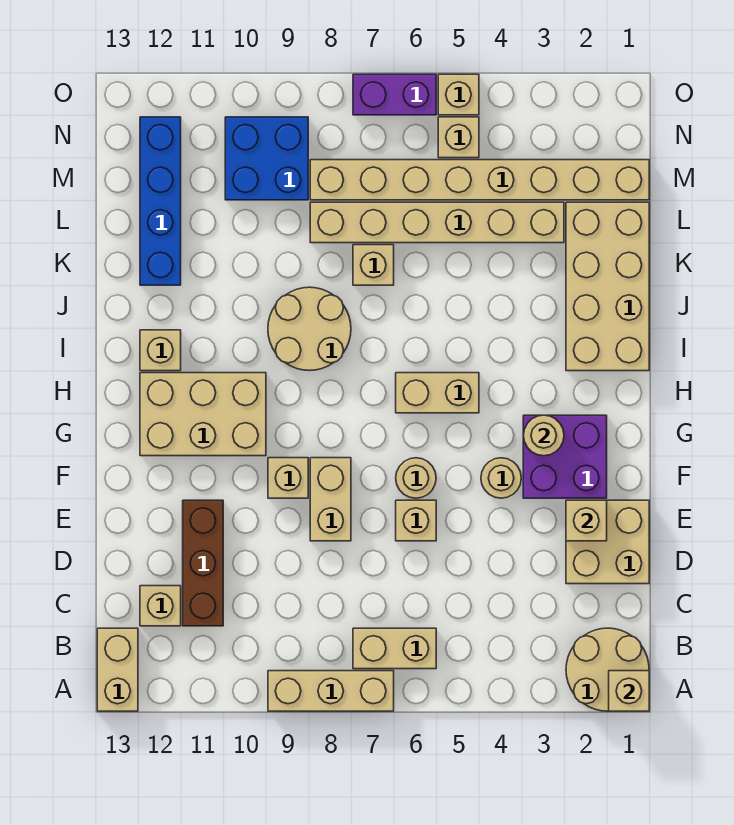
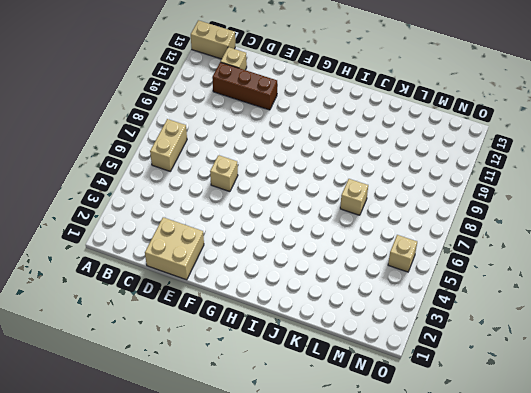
none -> tan round brick A1:B2 level 1
none -> tan brick A7:A9 level 1
none -> tan brick E8:F8 level 1

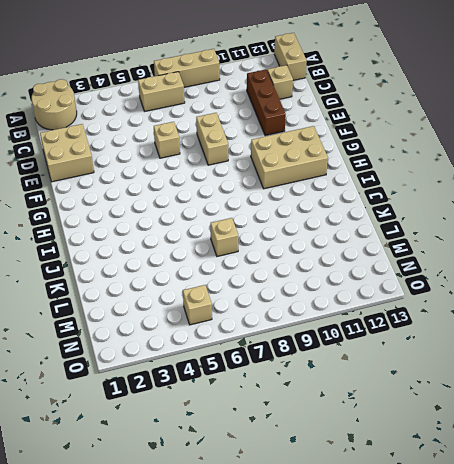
none -> purple brick F2:G3 level 1
none -> tan round brick F4 level 1
none -> tan round brick F6 level 1

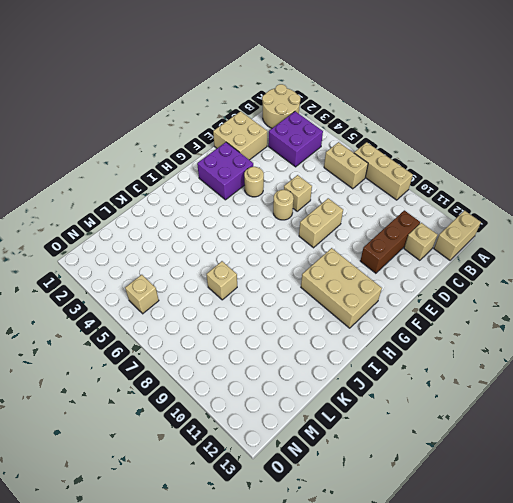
purple brick B3:C4 level 1 -> none
none -> tan brick F9 level 1
none -> tan brick H5:H6 level 1
none -> tan brick I1:L2 level 1

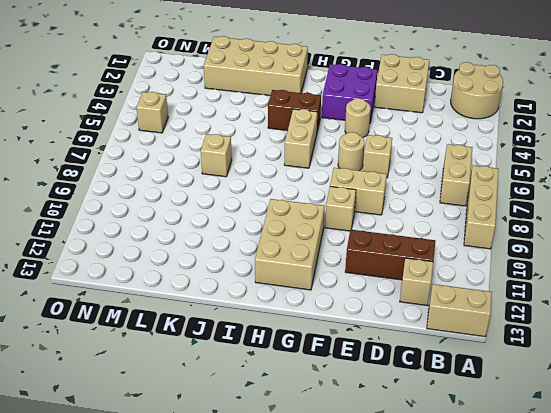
brown brick H4:I4 level 1 -> none
none -> tan round brick I8:J9 level 1
none -> tan brick I12 level 1
none -> blue brick K12:N12 level 1

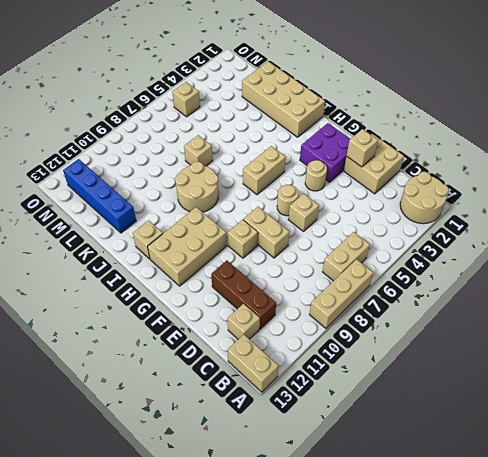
none -> tan brick L3:L8 level 1
none -> tan brick M1:M8 level 1
none -> blue brick M9:N10 level 1

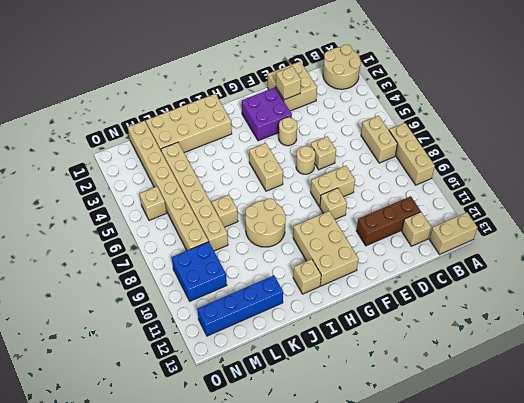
none -> tan brick O5 level 1
none -> purple brick O6:O7 level 1
none -> tan brick A1 level 2

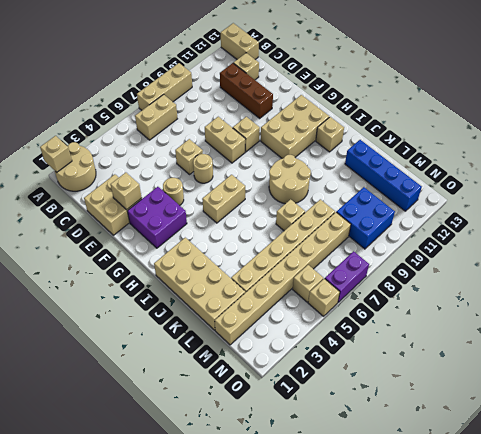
none -> tan round brick G3 level 2

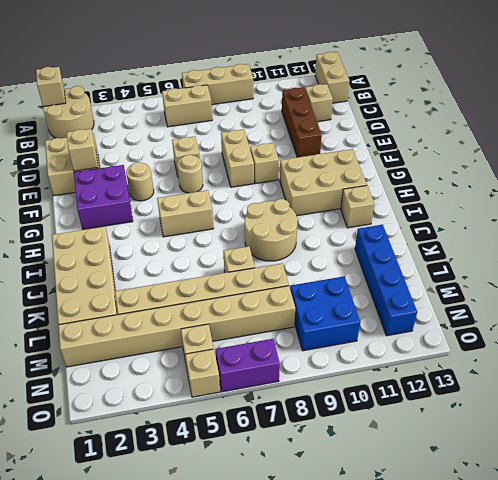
none -> tan round brick G3 level 2

